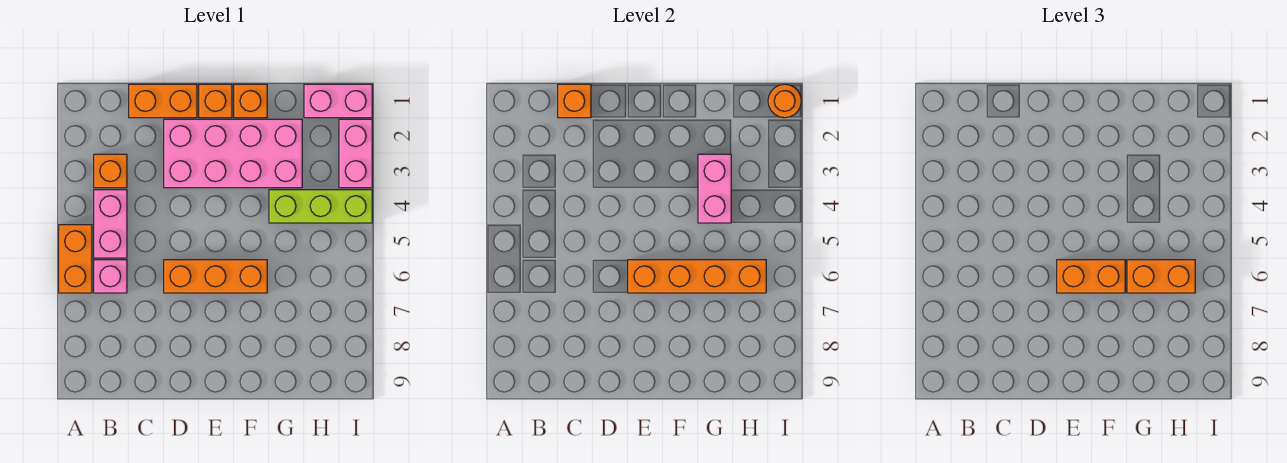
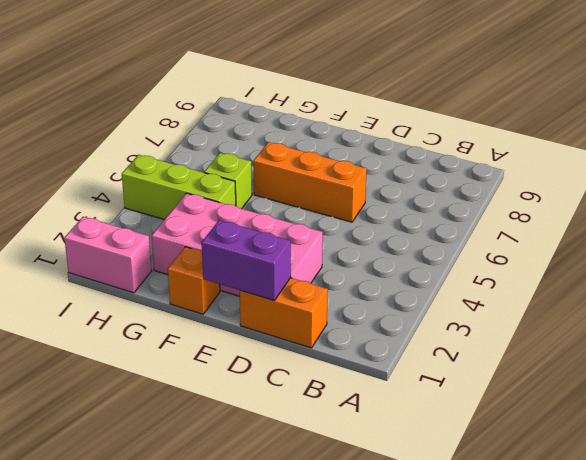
purple brick D1:E1 level 2 -> none
lime brick G5 level 1 -> none
none -> orange brick A5:A6 level 1
none -> orange brick B3 level 1
none -> pink brick B4:B5 level 1

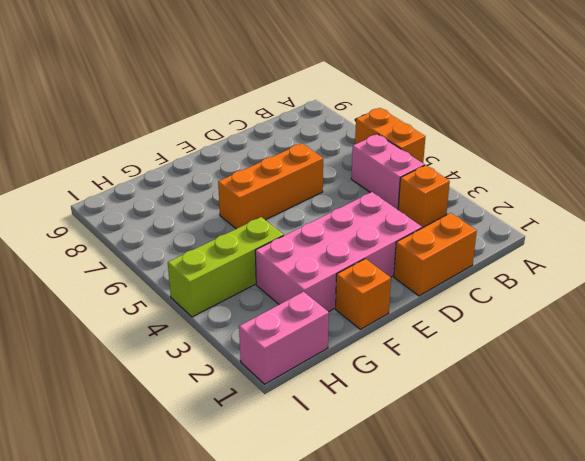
none -> pink brick B6 level 1
none -> orange brick E1 level 1
none -> pink brick I2:I3 level 1

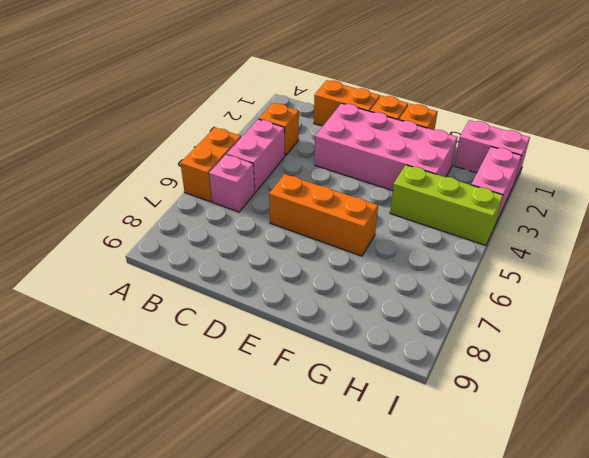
none -> orange brick C1 level 2
none -> orange brick E6:H6 level 2
none -> pink brick G3:G4 level 2

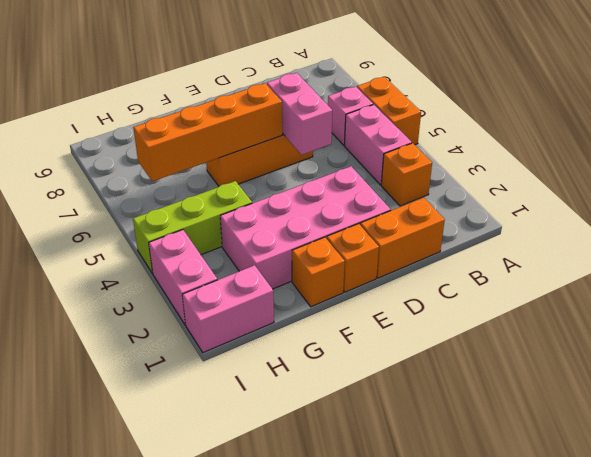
pink brick D5:D6 level 2 -> pink brick G3:G4 level 2
none -> orange brick C1 level 2
none -> orange round brick I1 level 2
none -> orange brick E6:F6 level 3

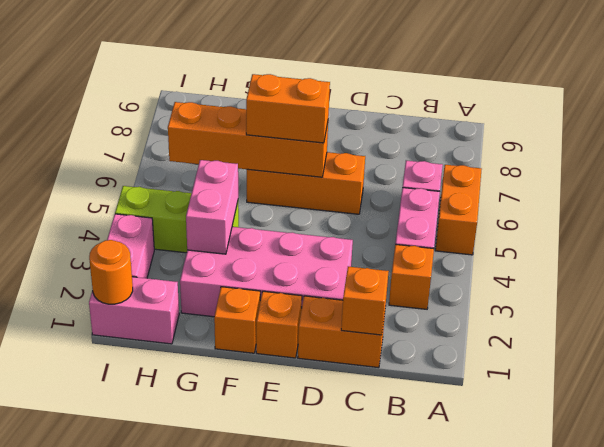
none -> orange brick G6:H6 level 3

